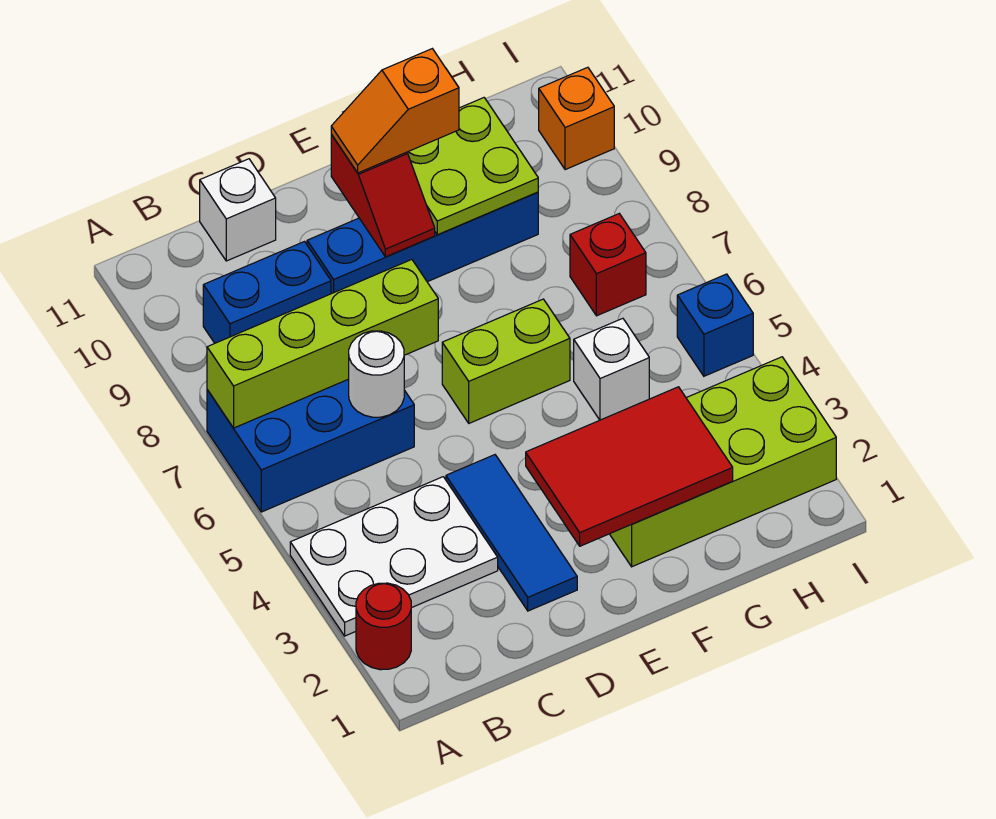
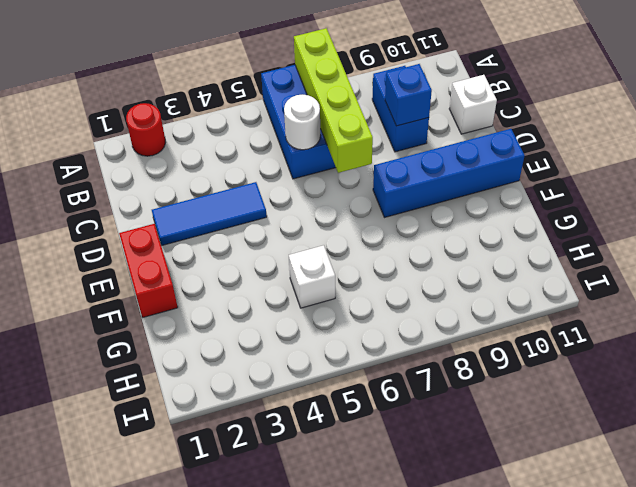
blue brick C9 level 2 -> blue brick I5 level 1
red brick E1:F1 level 1 -> none
blue brick E8:E11 level 1 -> blue brick D9:G9 level 1
none -> white plate A3:C4 level 1
none -> lime brick E6:F6 level 1
none -> lime brick F2:I3 level 1

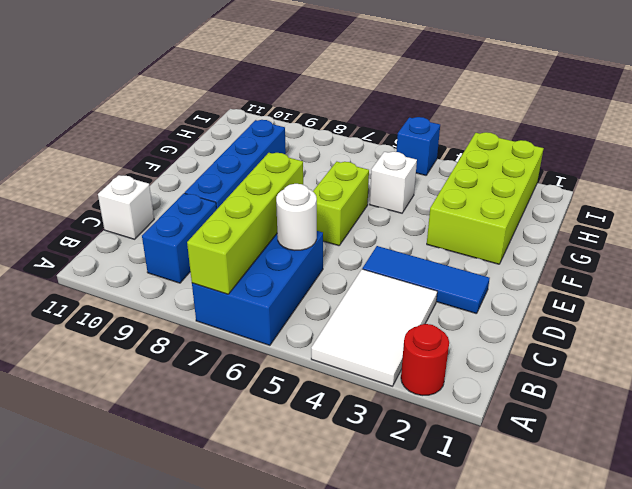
white tile A3:C4 level 1 -> white plate A3:C4 level 1
none -> red brick H7 level 1
none -> orange brick I10 level 1
none -> red tile E2:G3 level 2

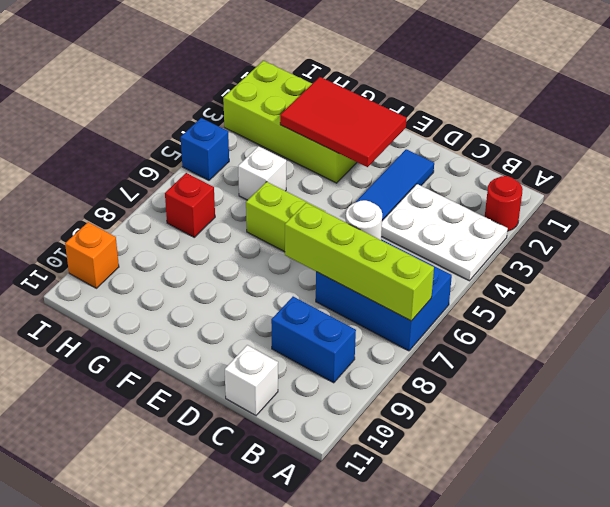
none -> blue brick D9:G9 level 1
none -> red slope E9:E10 level 2 top 10
none -> lime plate F9:G10 level 2

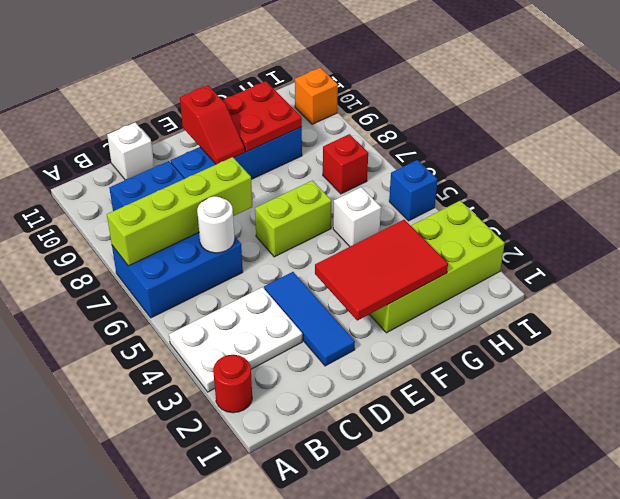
red plate F9:G10 level 2 -> lime plate F9:G10 level 2
none -> orange slope E10:F10 level 3 top F

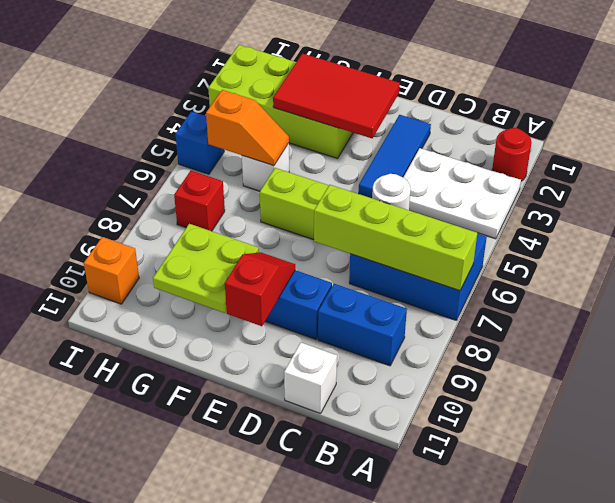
orange slope G5:H5 level 2 top H -> orange slope E10:F10 level 3 top F

